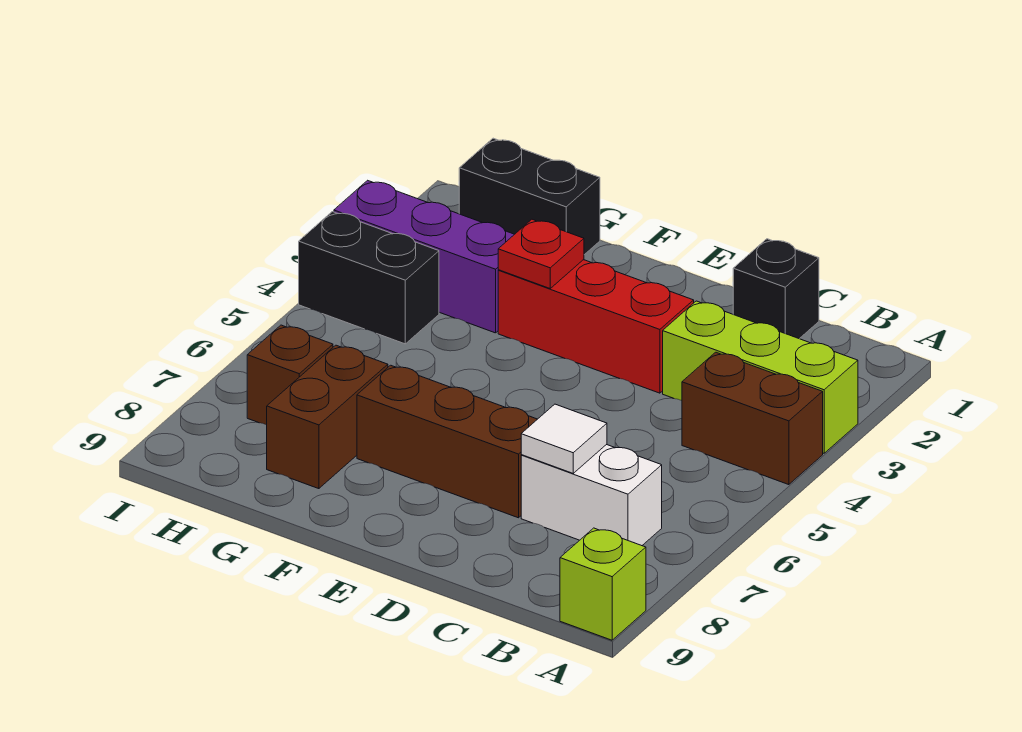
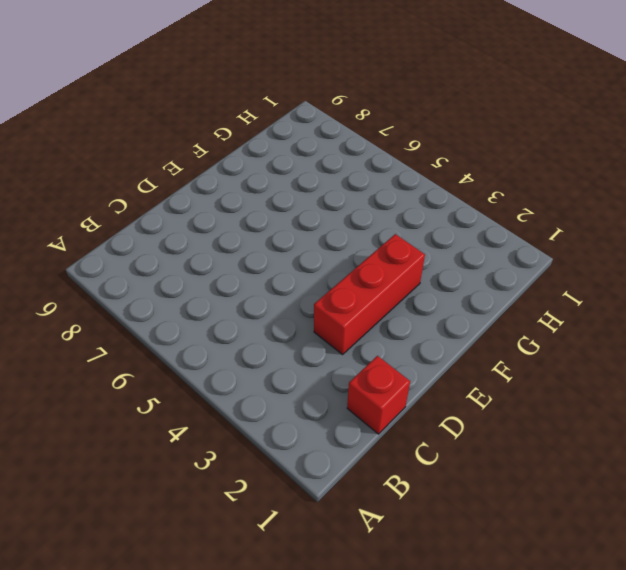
red brick C1 level 1 -> black brick C1 level 1
none -> lime brick A3:C3 level 1
none -> brown brick A4:B4 level 1
none -> lime brick A9 level 1

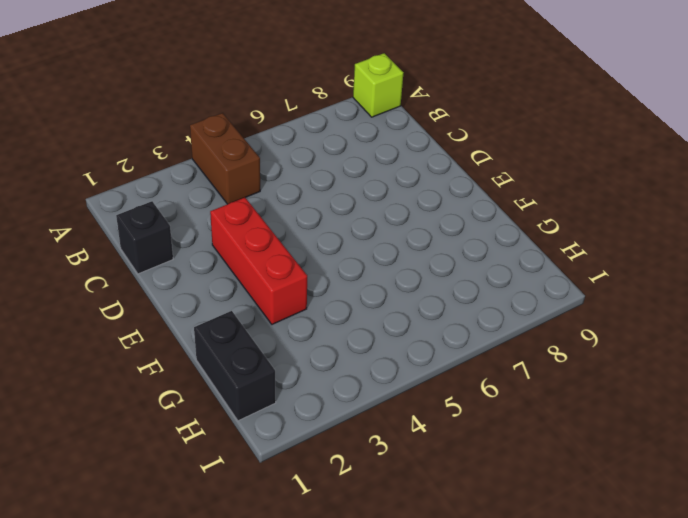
none -> lime brick A3:C3 level 1
none -> white brick B7:C7 level 1
none -> brown brick D7:F7 level 1

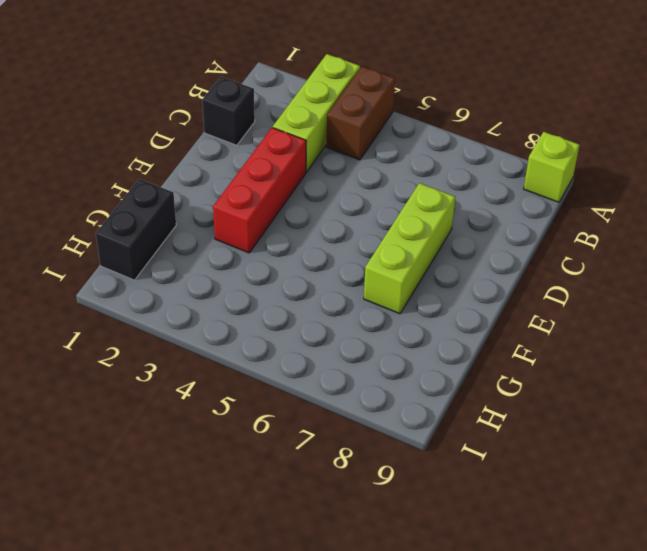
lime brick D7:F7 level 1 -> brown brick D7:F7 level 1
none -> white brick B7:C7 level 1
none -> purple brick G3:I3 level 1
none -> brown brick G7:G8 level 1

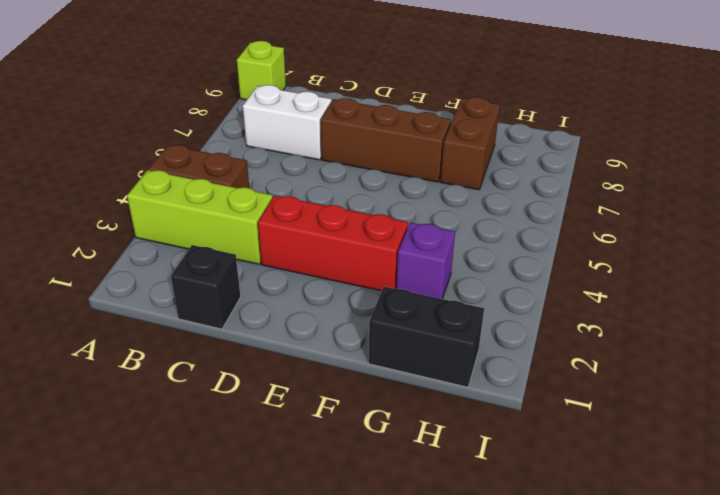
purple brick G3 level 1 -> purple brick G3:I3 level 1
none -> black brick H4:I4 level 1
none -> brown brick H7 level 1
none -> white tile C7 level 2

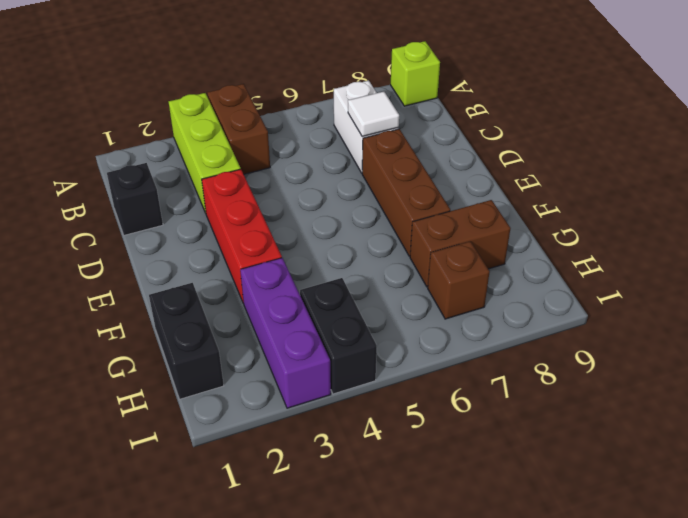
none -> red plate F3 level 2

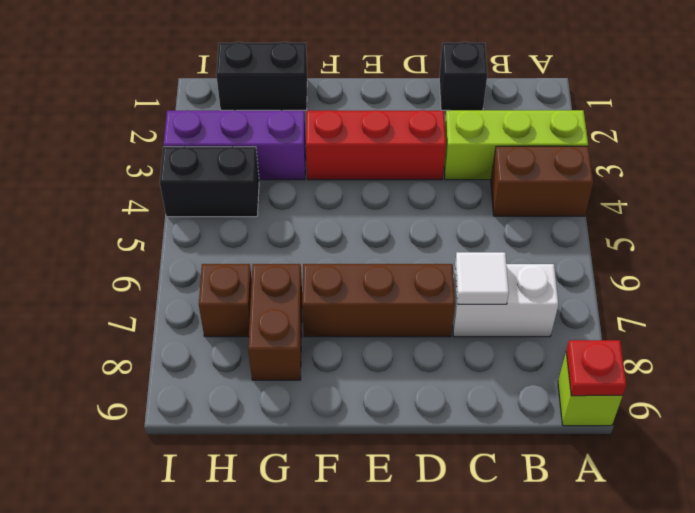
red plate A9 level 2 -> red plate F3 level 2

